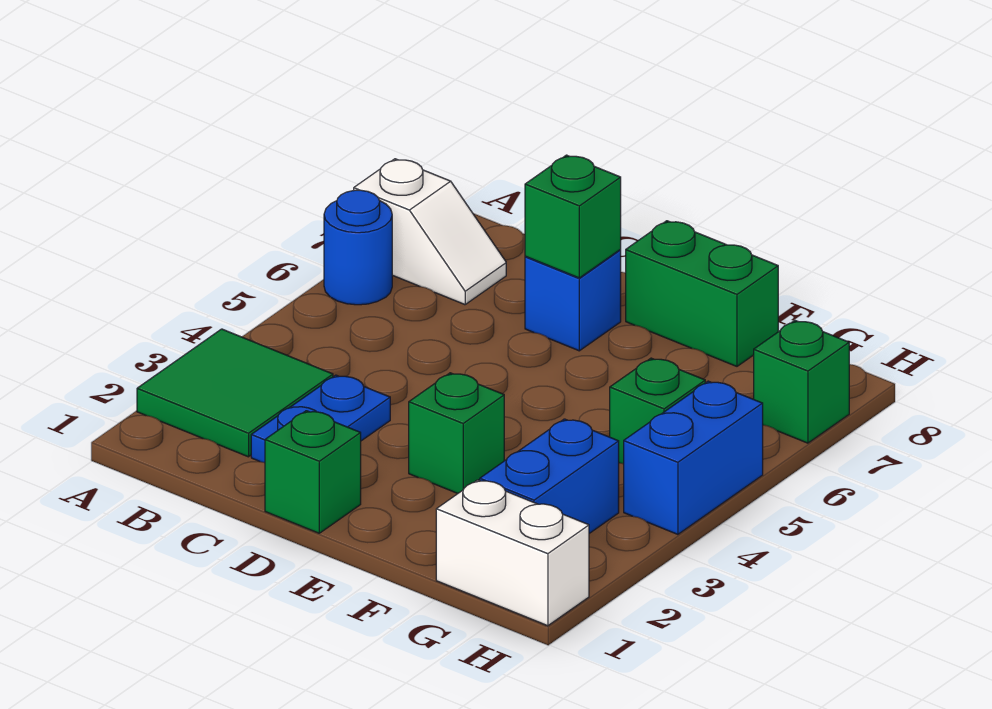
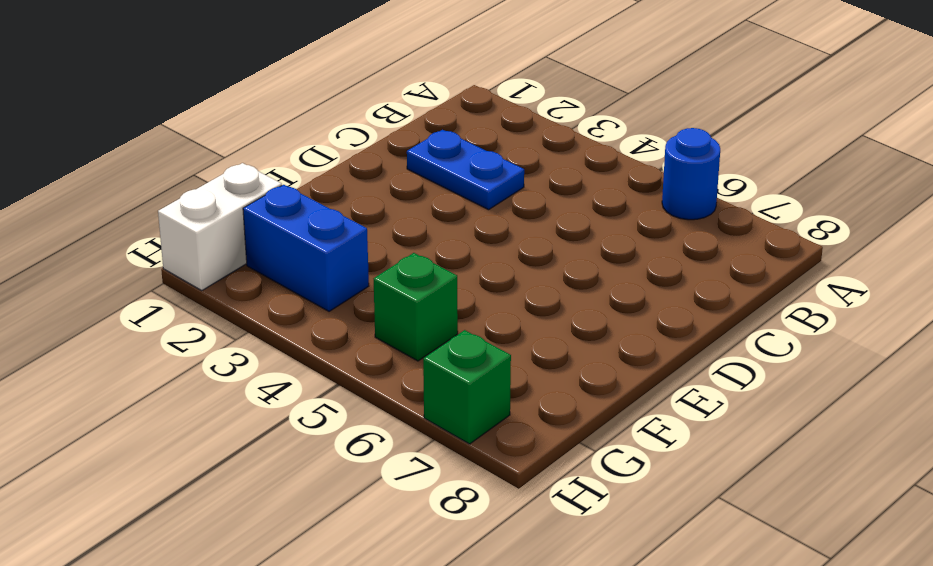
none -> green tile A2:B3 level 1
none -> white slope A7:B7 level 1 top A
none -> green brick D1 level 1

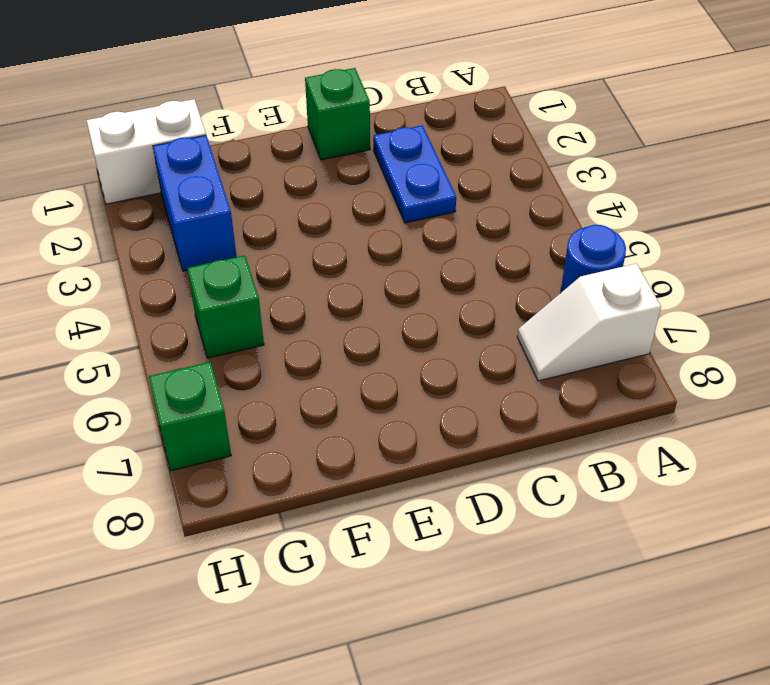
none -> green tile A2:B3 level 1
none -> blue brick D7 level 1
none -> green brick E3 level 1

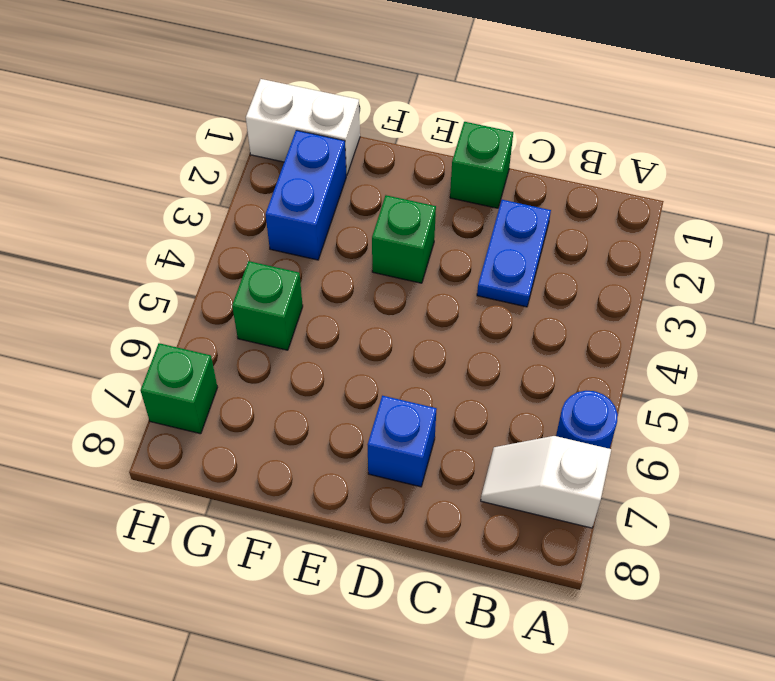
none -> green tile A2:B3 level 1
none -> green brick E8:F8 level 1
none -> blue brick H4:H5 level 1

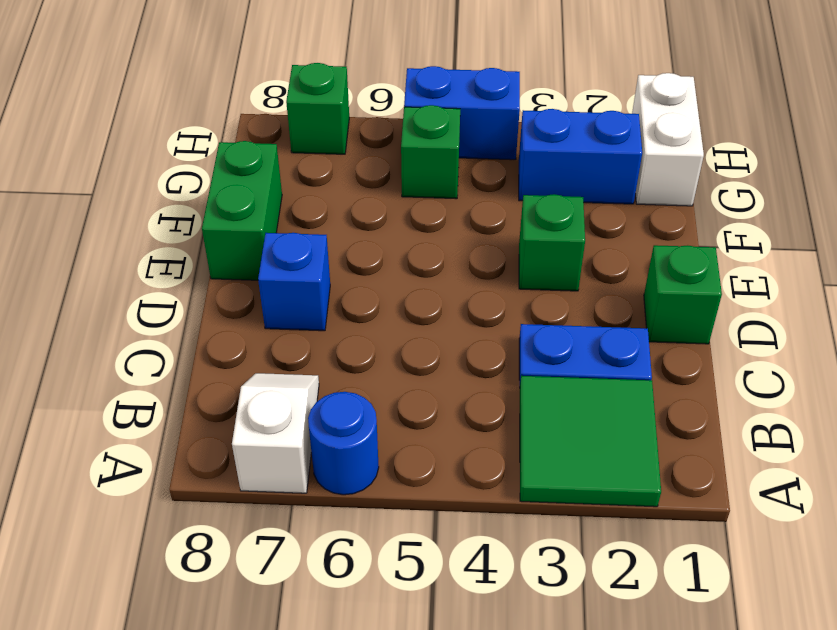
none -> green brick D7 level 2

